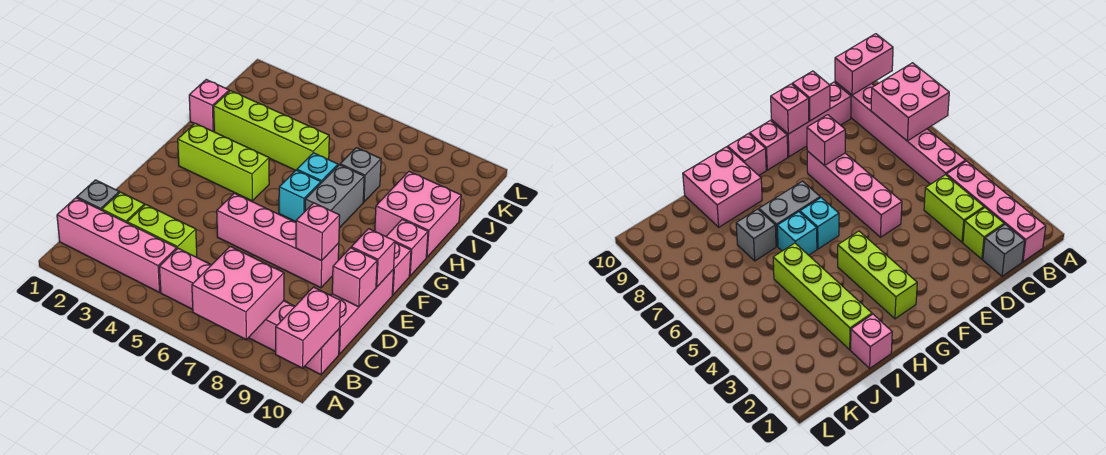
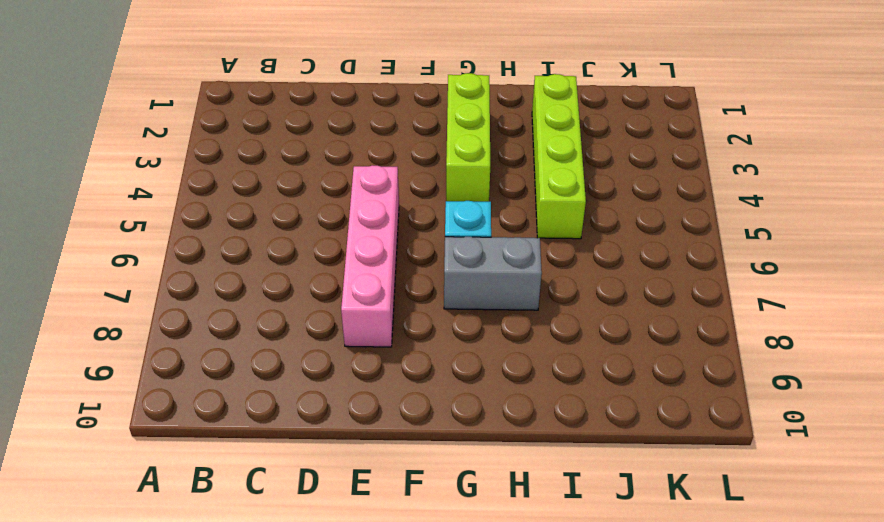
none -> pink brick B1:B4 level 1
none -> pink brick B5:B10 level 1
none -> grey brick C1 level 1

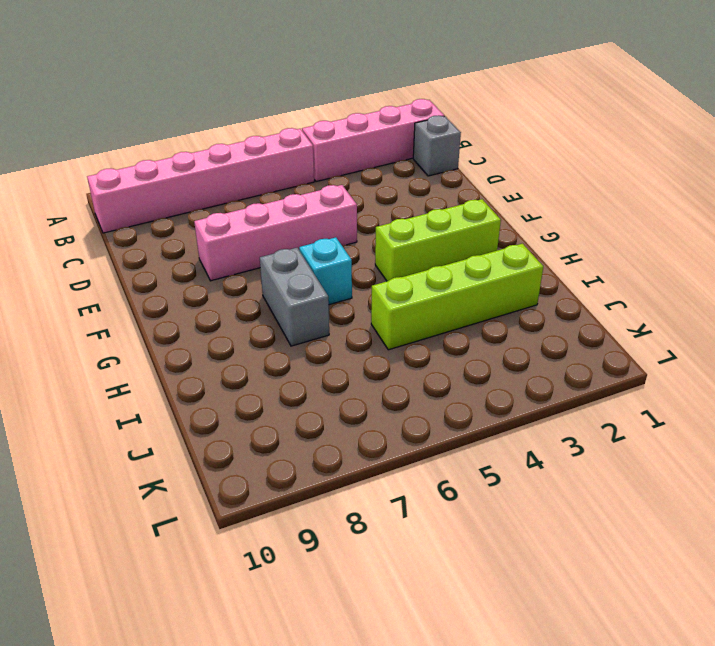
none -> lime brick C2 level 1
none -> lime brick C3:C4 level 1
none -> pink brick C10:E10 level 1

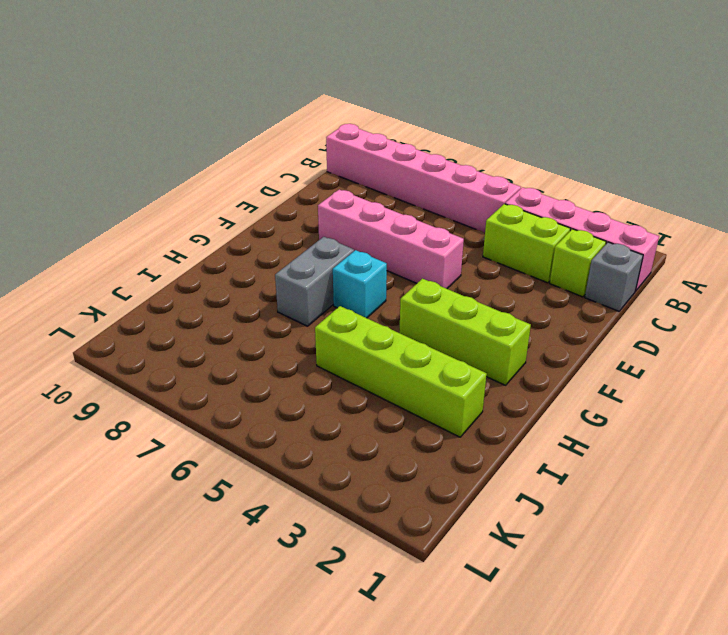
none -> pink brick C10:E10 level 1
none -> pink brick F10 level 1
none -> pink brick G10 level 1

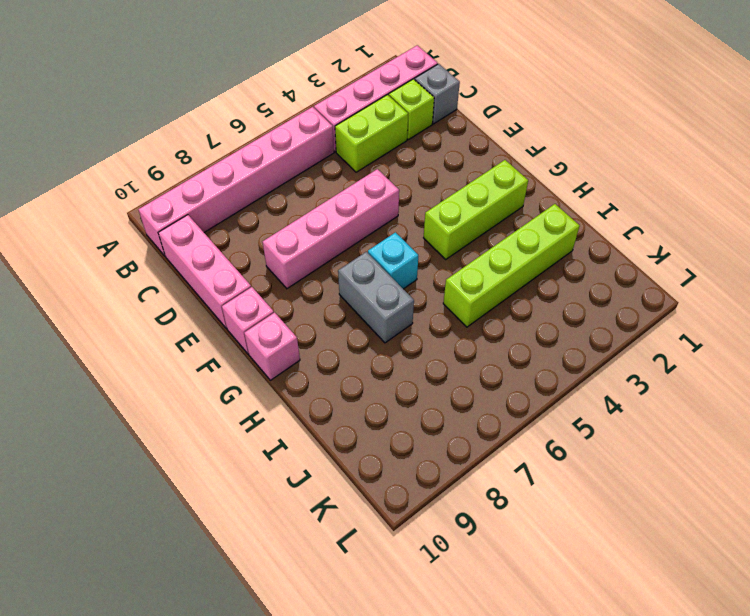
none -> cyan brick H6 level 1
none -> pink brick H9:I10 level 1
none -> pink brick I1 level 1

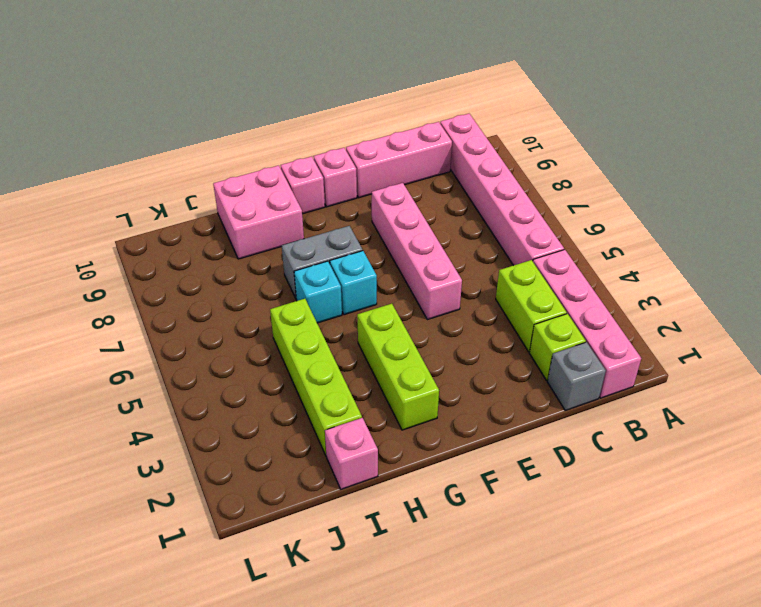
none -> grey brick I7 level 1
none -> pink brick A7:B8 level 2
none -> pink brick A10:B10 level 2

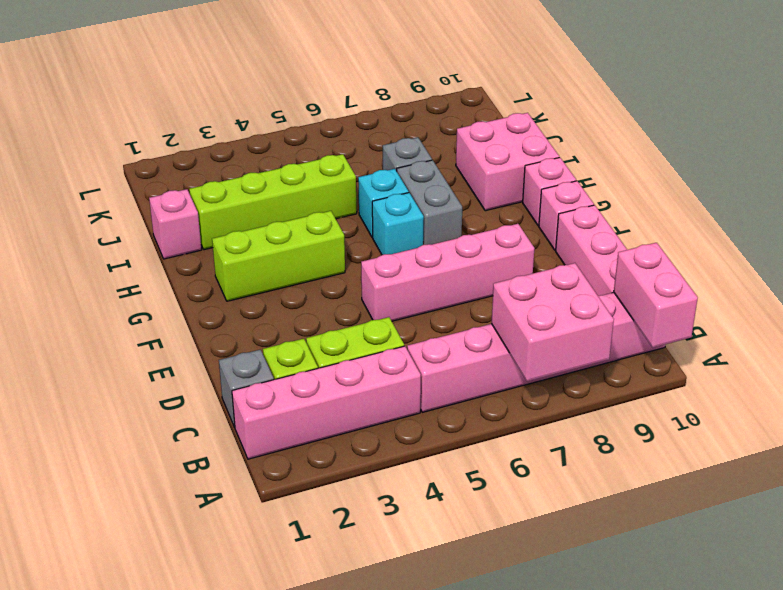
none -> pink brick D10 level 2
none -> pink brick E8 level 2
none -> pink brick E10 level 2

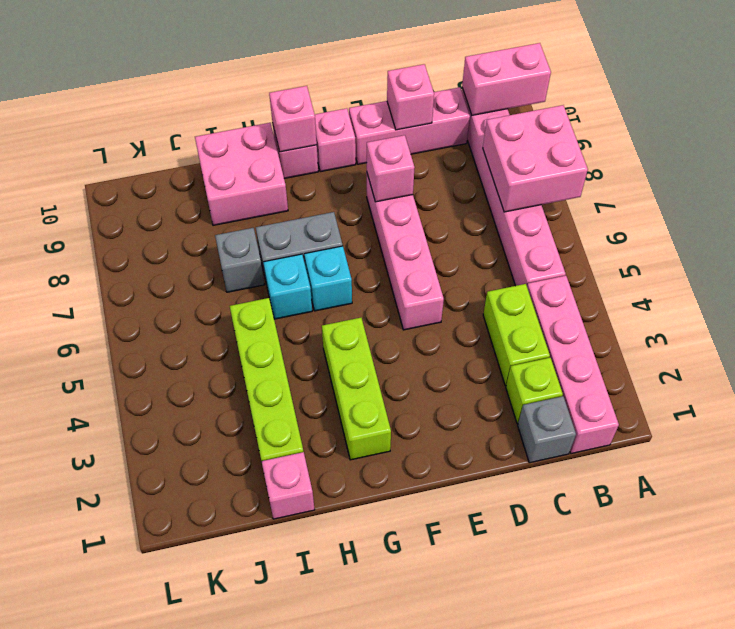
pink brick G10 level 2 -> pink brick E10 level 2

